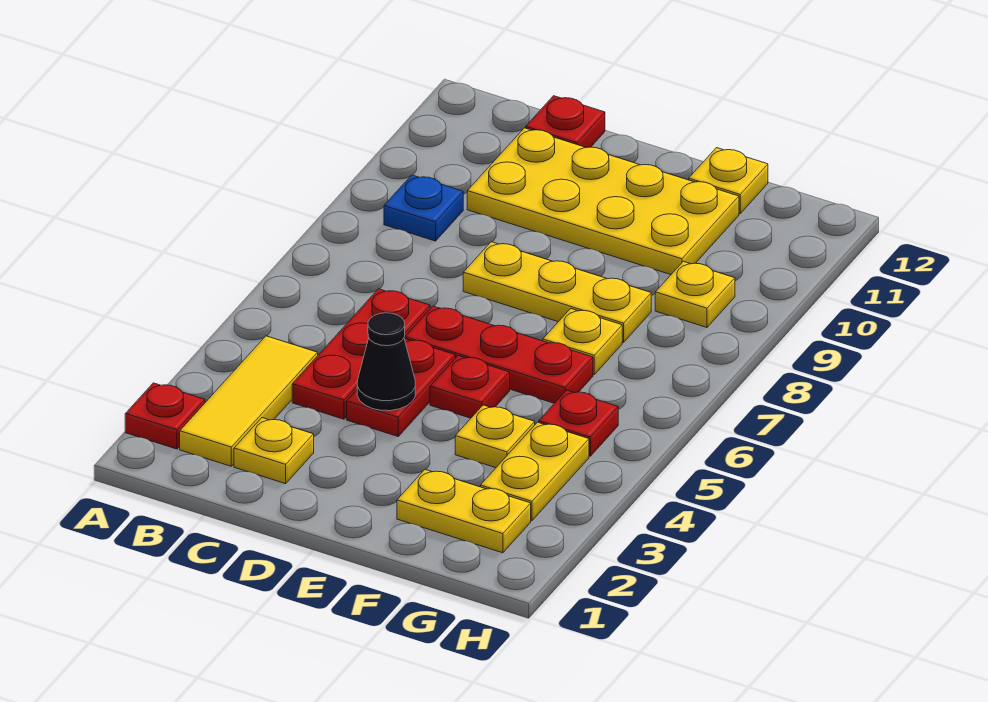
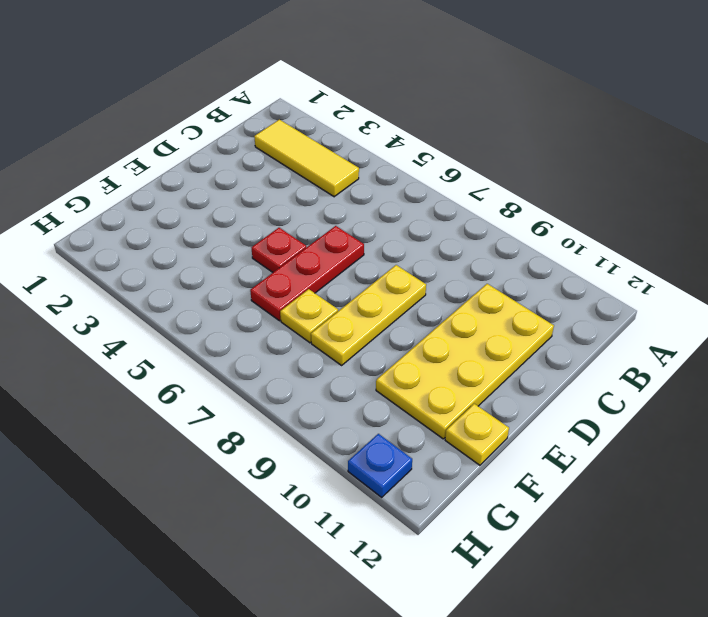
blue plate H11 level 1 -> blue plate B9 level 1
none -> red plate A2 level 1
none -> yellow plate C2 level 1
none -> red plate C4:C6 level 1

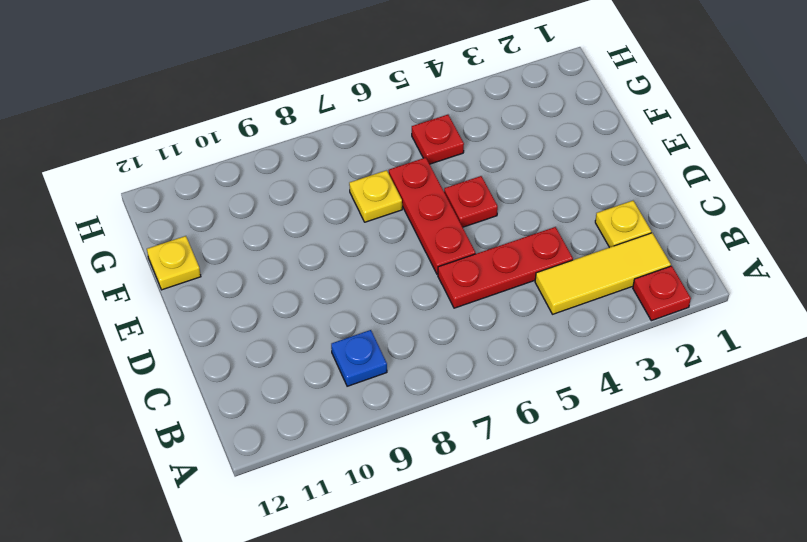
none -> yellow plate C10:F11 level 1
none -> red plate C12 level 1
none -> red plate D4:D5 level 1

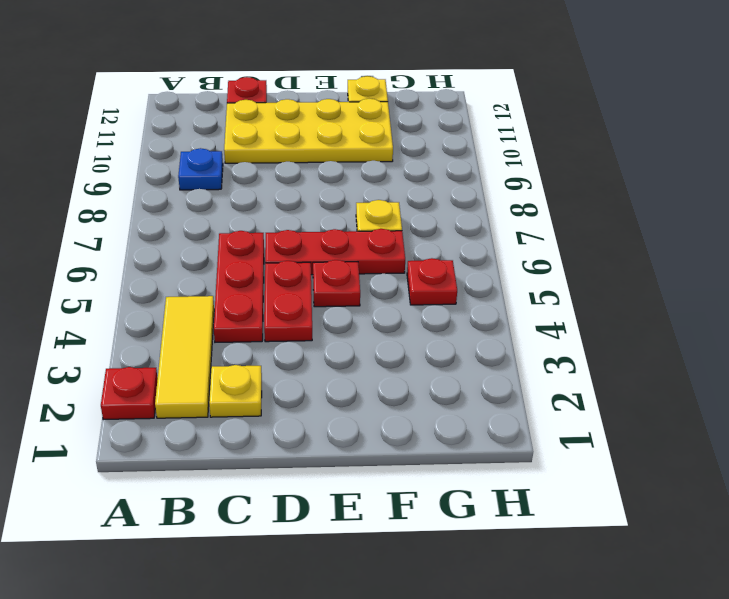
none -> yellow plate D8:F8 level 1
none -> yellow plate F2:G2 level 1
none -> yellow plate F4 level 1

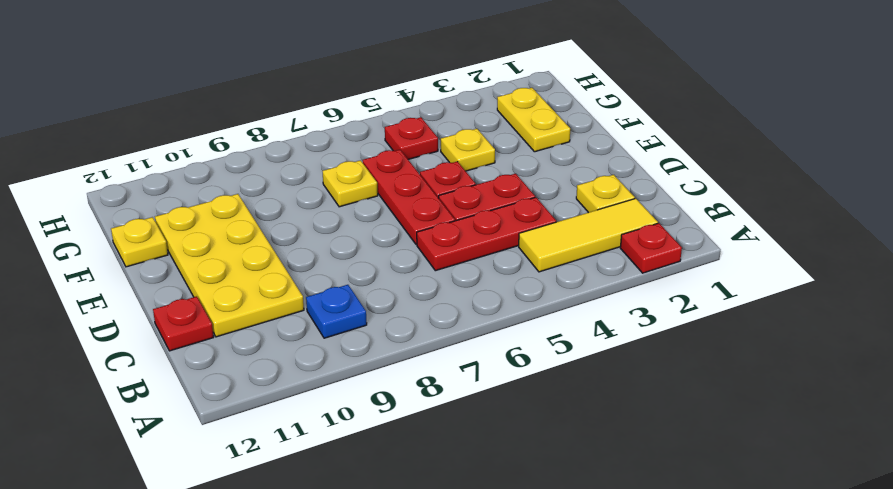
none -> yellow plate D8:F8 level 1
none -> yellow plate G3:G4 level 1
none -> yellow plate G9 level 1

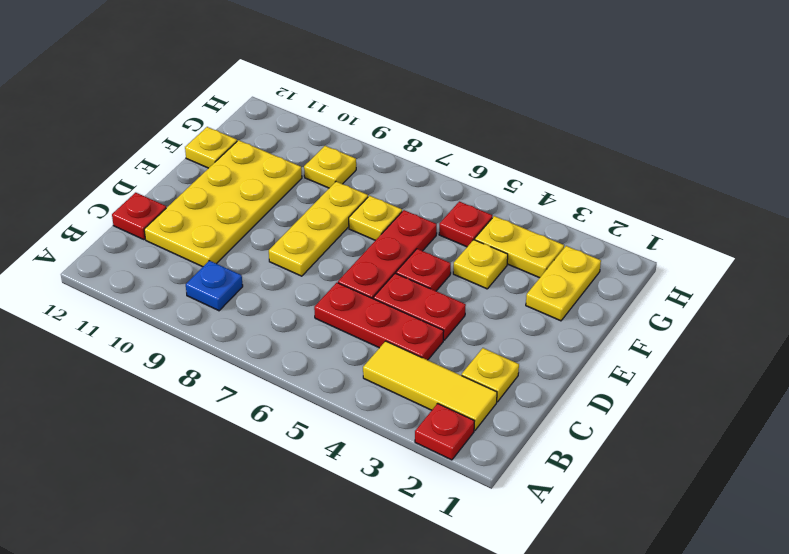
none -> black cone D4 level 2

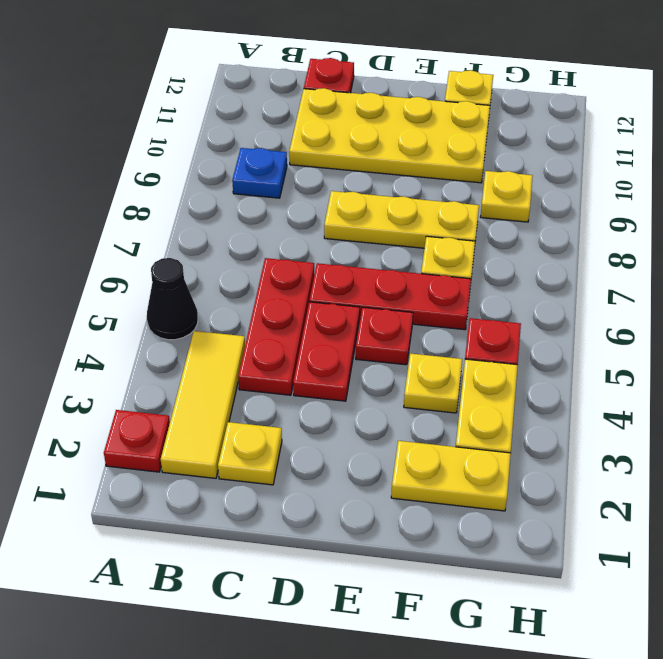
black cone A5 level 1 -> black cone D4 level 2

